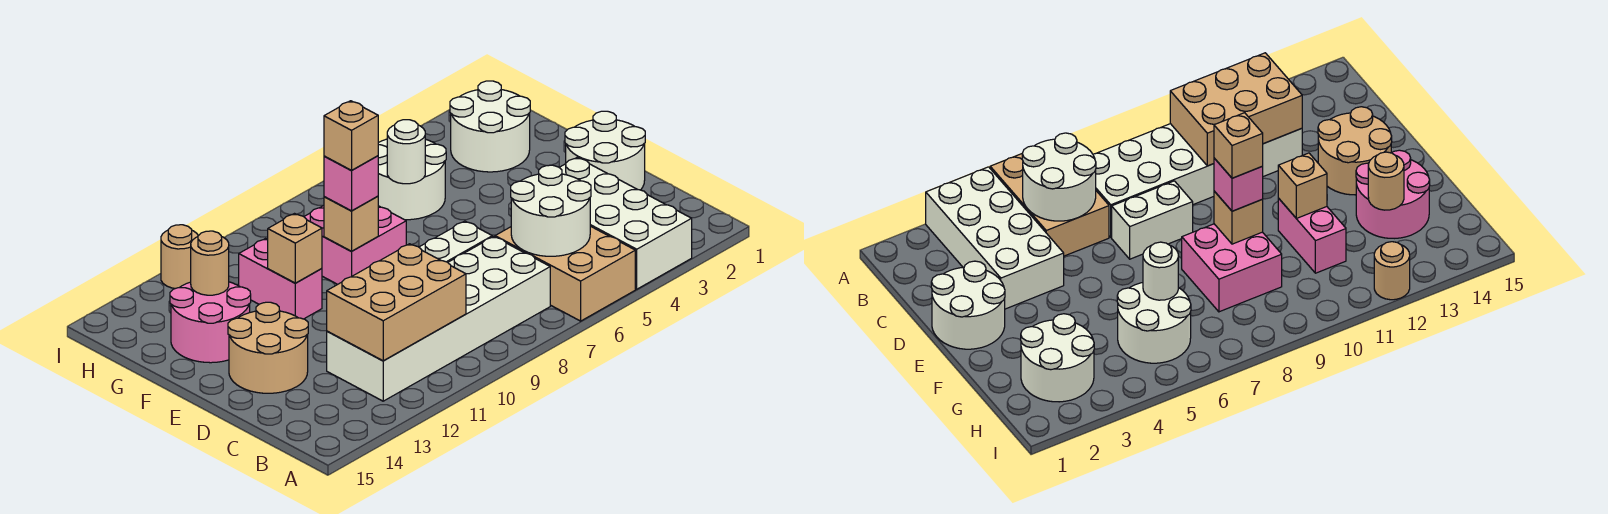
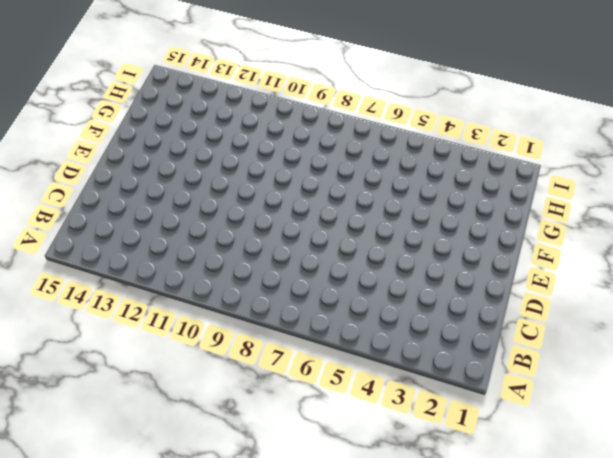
none -> white brick A3:D4 level 1
none -> tan brick A5:C6 level 1
none -> white brick B7:C12 level 1

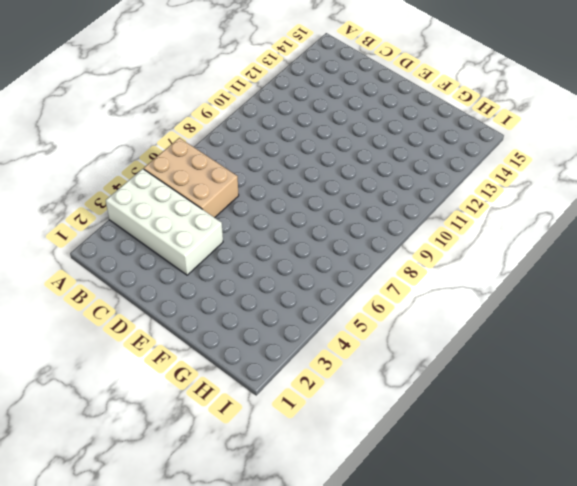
none -> white brick B7:C12 level 1
none -> white round brick D1:E2 level 1
none -> white brick D7:D8 level 1

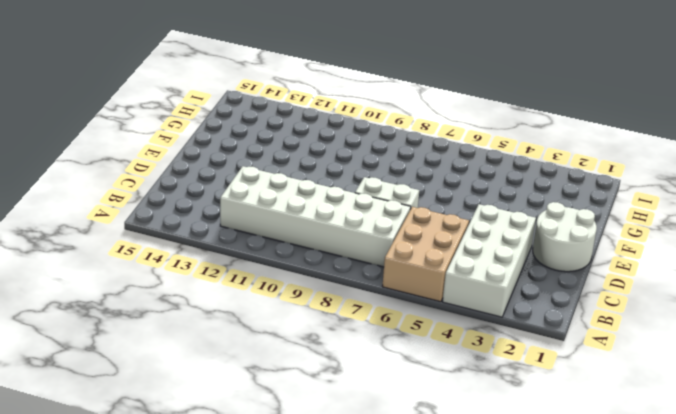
none -> tan round brick D13:E14 level 1
none -> pink brick F8:G9 level 1
none -> pink brick F11:G11 level 1

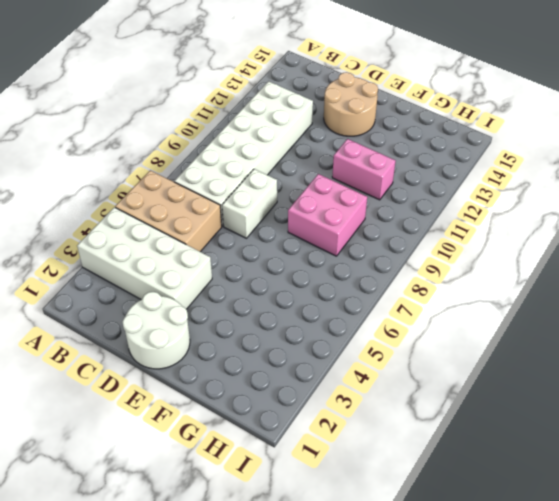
none -> pink round brick F13:G14 level 1
none -> white round brick G2:H3 level 1
none -> white round brick G5:H6 level 1

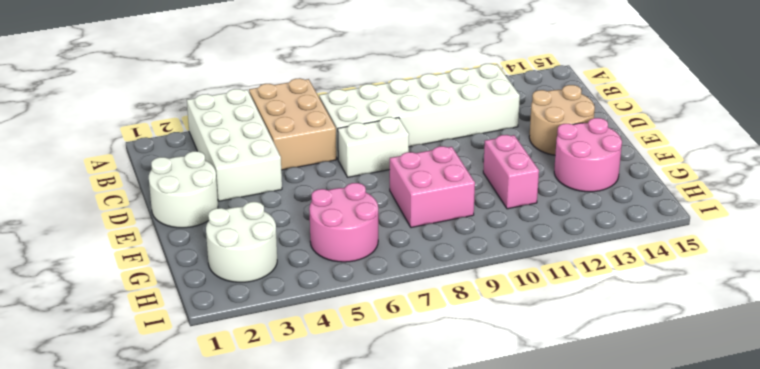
pink round brick G5:H6 level 1 -> white round brick G5:H6 level 1
none -> tan round brick I12 level 1
none -> white round brick B5:C6 level 2
none -> tan brick B10:C12 level 2

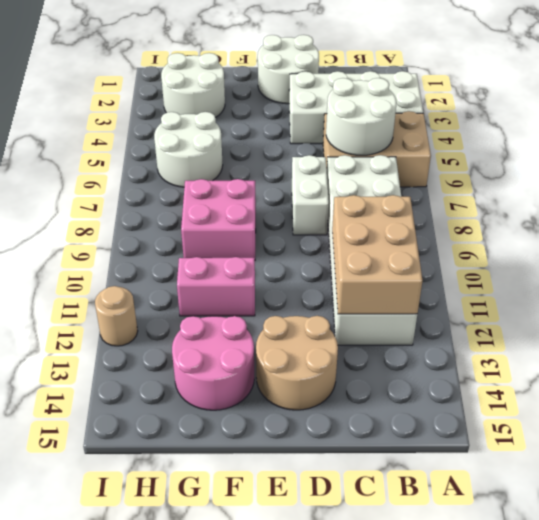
none -> tan brick F9 level 2
none -> tan brick F11 level 2
none -> white round brick G6 level 2

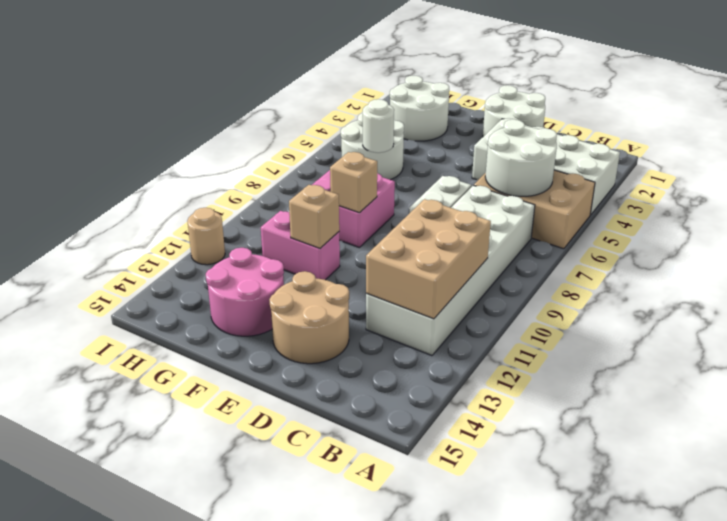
none -> tan round brick G13 level 2
none -> pink brick F9 level 3
none -> tan brick F9 level 4

